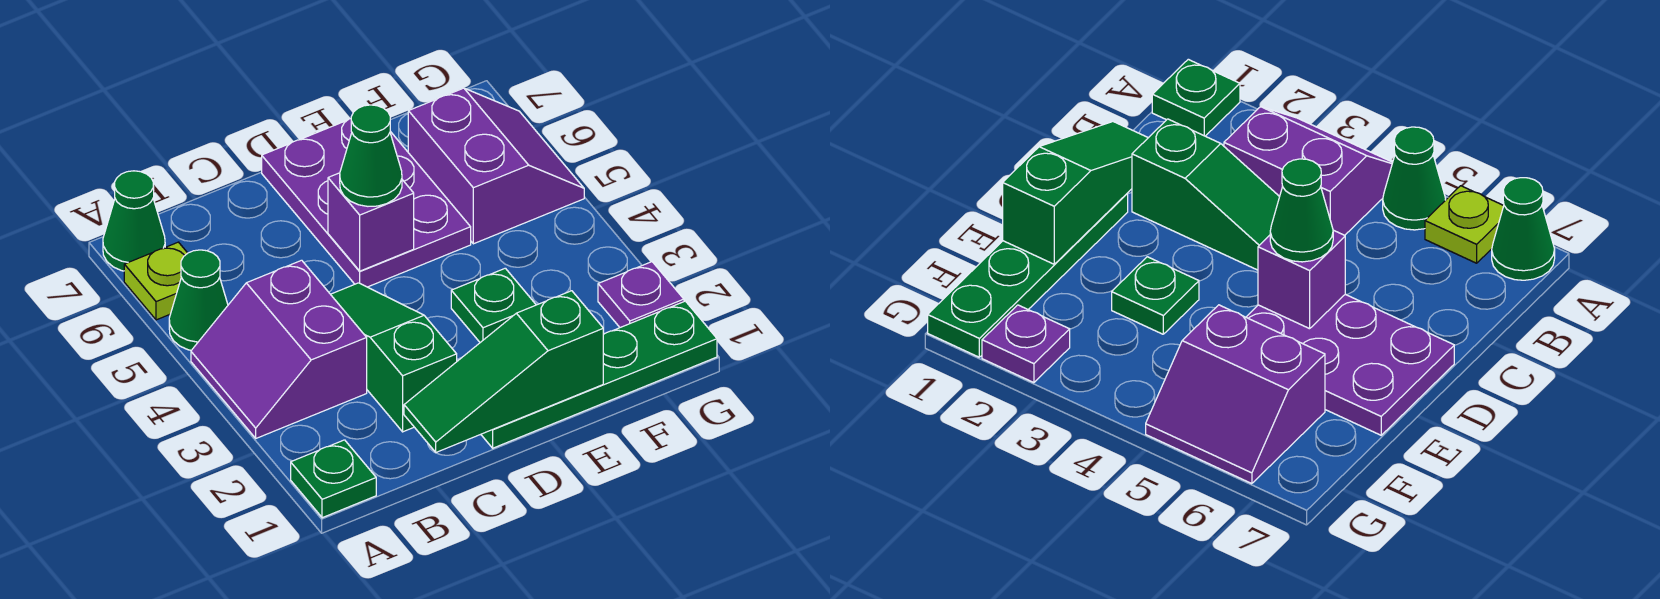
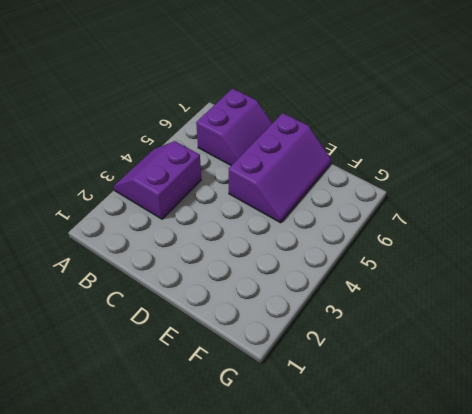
purple slope B6:C7 level 1 top B -> purple slope F5:G6 level 1 top F
purple slope D5:E7 level 1 top D -> purple plate D5:E7 level 1
none -> green plate A1 level 1
none -> green cone A5 level 1
none -> lime plate A6 level 1

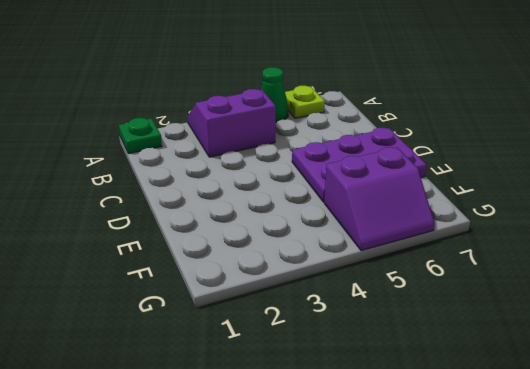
none -> green cone A7 level 1
none -> green slope C2:C4 level 1 top 2
none -> green plate D1:G1 level 1

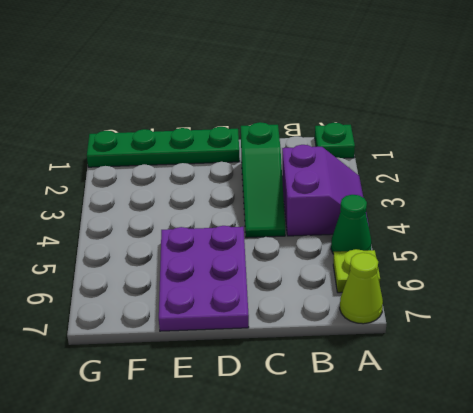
lime cone A7 level 1 -> green cone A7 level 1
none -> green plate E3 level 1
none -> purple slope F5:G6 level 1 top F
none -> purple plate G2 level 1

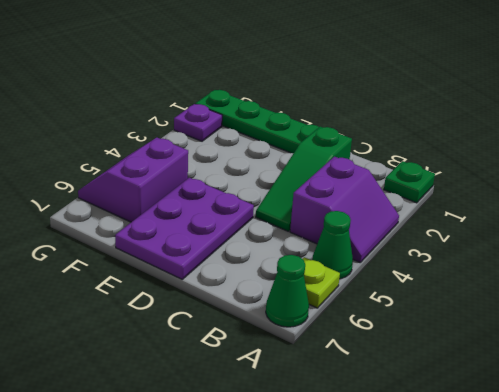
none -> green plate E3 level 1
none -> green slope C1:E1 level 2 top E
none -> purple brick D5 level 2

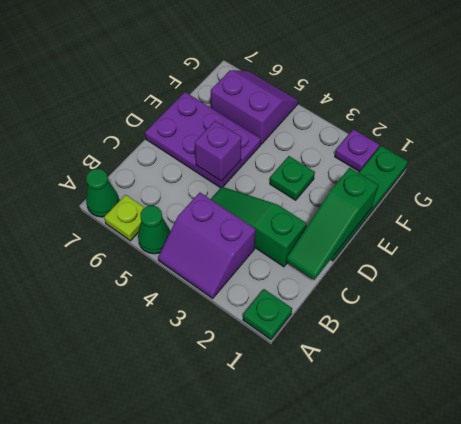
none -> green cone D5 level 3

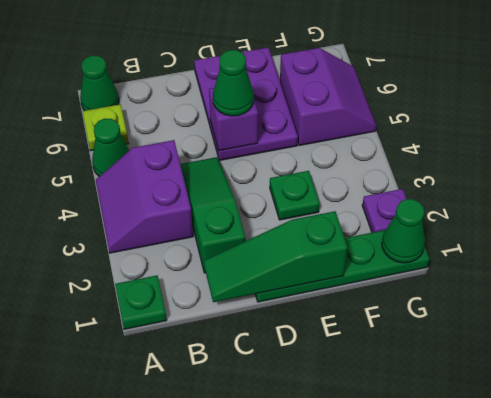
green cone G1 level 2 -> none

